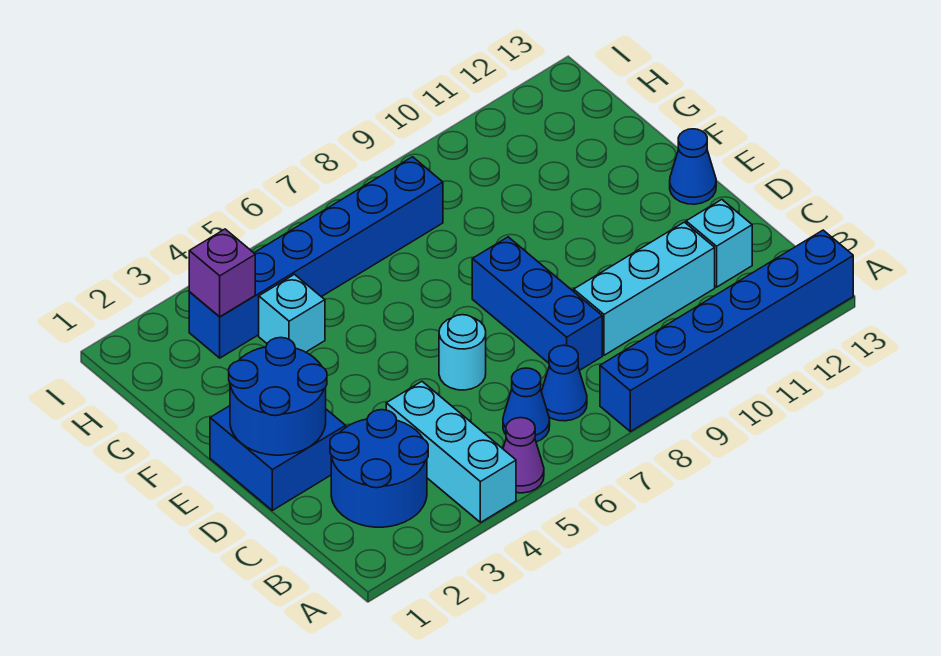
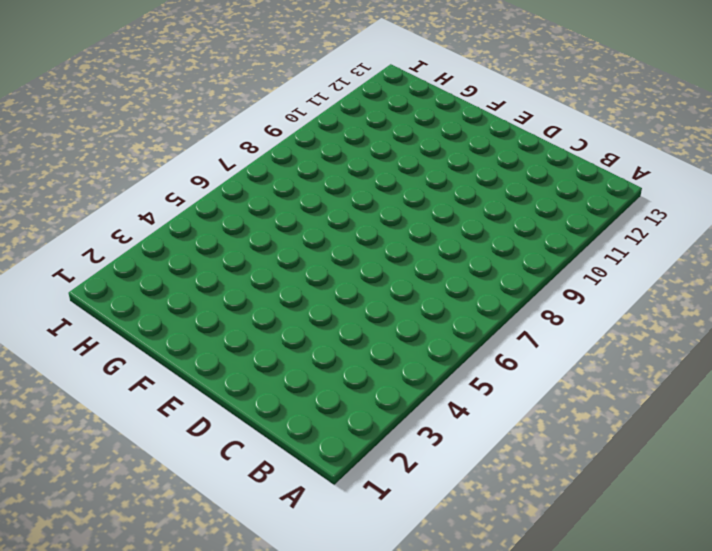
none -> cyan brick A4:C4 level 1
none -> purple cone A5 level 1
none -> blue brick A8:A13 level 1

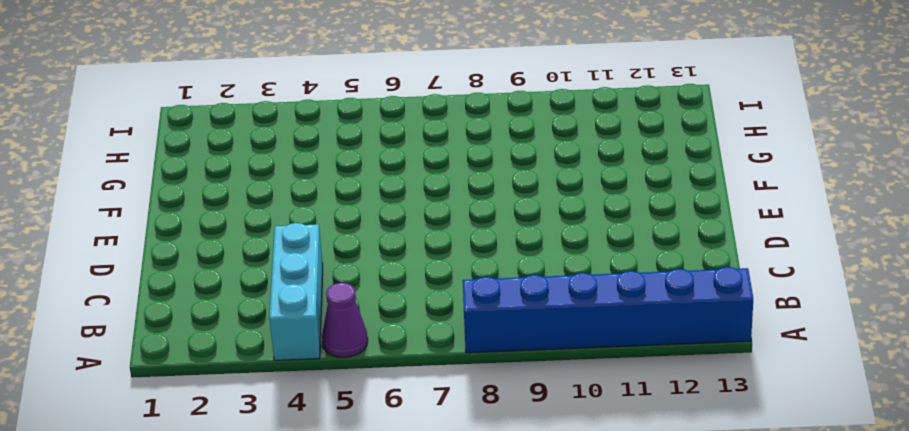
none -> blue round brick B2:C3 level 1
none -> blue cone B6 level 1
none -> blue cone B7 level 1

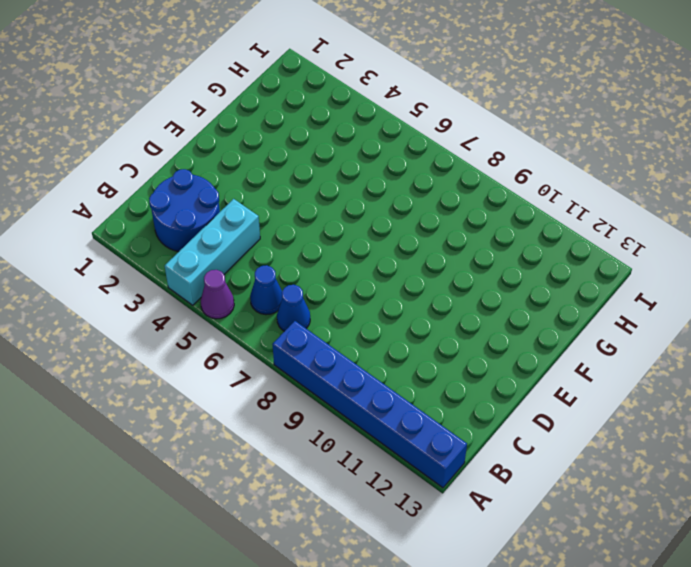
none -> blue brick C8:E8 level 1
none -> cyan brick C9:C11 level 1
none -> cyan brick C12 level 1

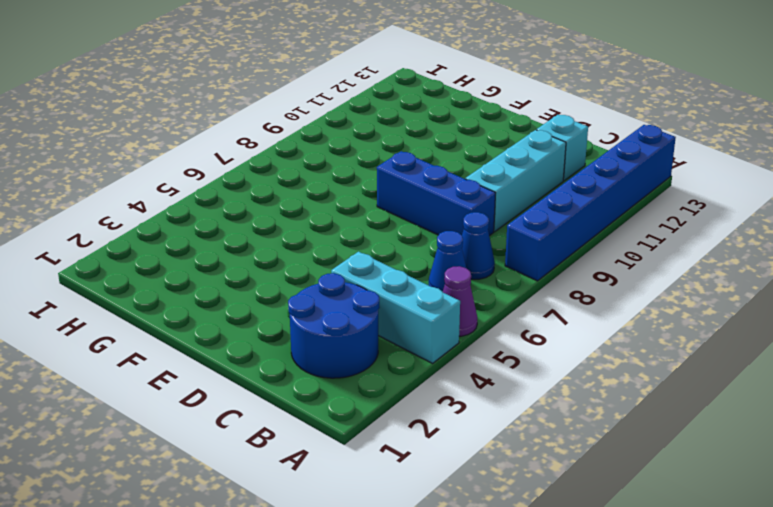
none -> blue brick D1:E2 level 1
none -> cyan round brick D6 level 1
none -> blue cone E13 level 1

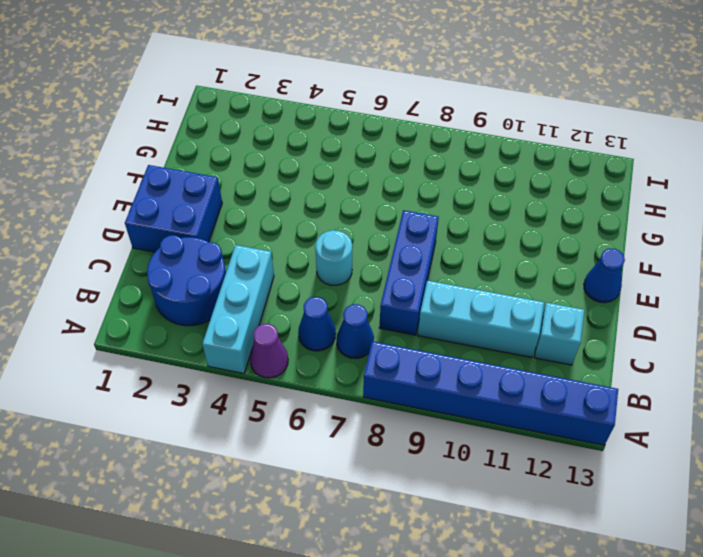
none -> cyan brick G4 level 1
none -> blue brick H3:H8 level 1
none -> blue round brick D1:E2 level 2

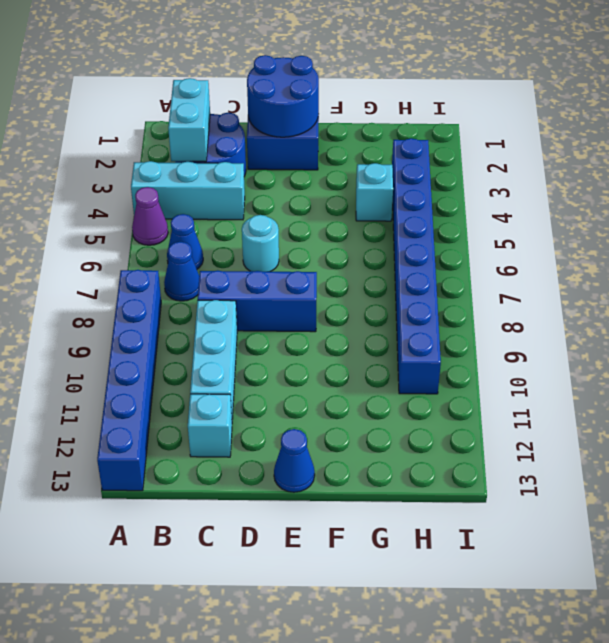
cyan brick B2:B3 level 2 -> none
blue brick H3:H10 level 1 -> blue brick H3:H8 level 1
none -> purple brick H3 level 2

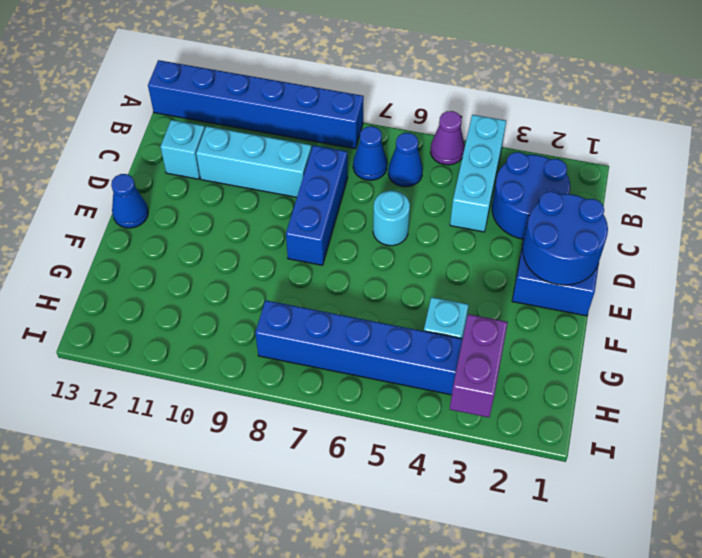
purple brick H3:I3 level 2 -> purple brick H3 level 2

